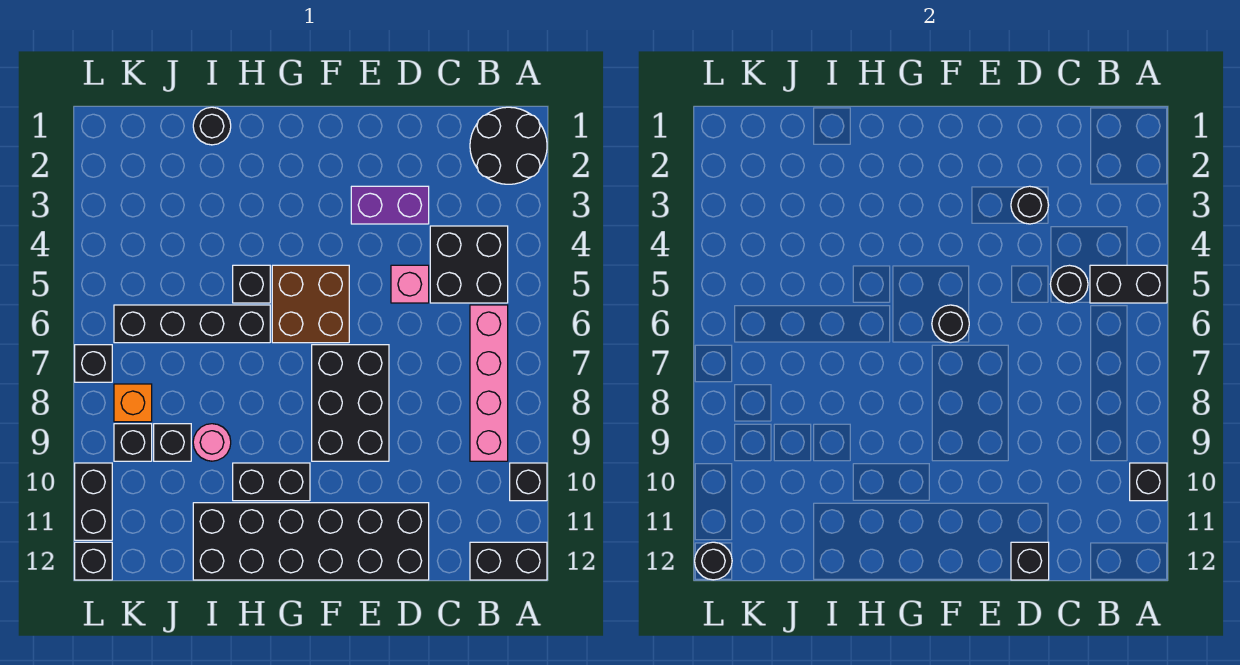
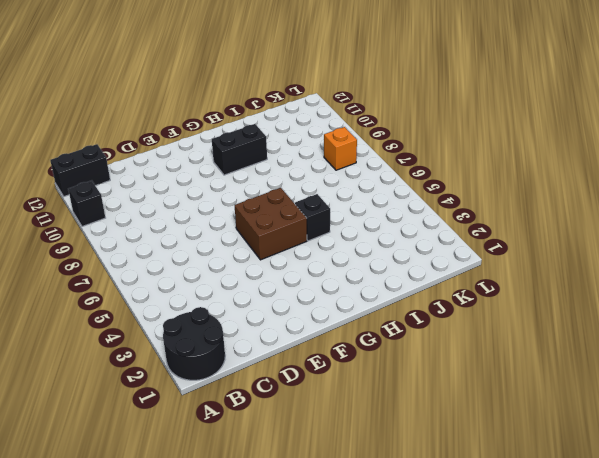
none -> black brick B4:C5 level 1
none -> pink brick B6:B9 level 1
none -> purple brick D3:E3 level 1

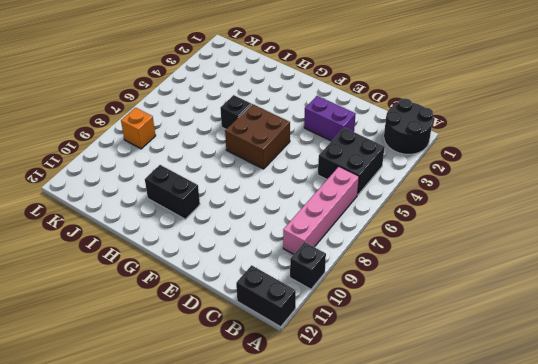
none -> pink brick D5 level 1
none -> black brick D11:I12 level 1
none -> black brick E7:F9 level 1

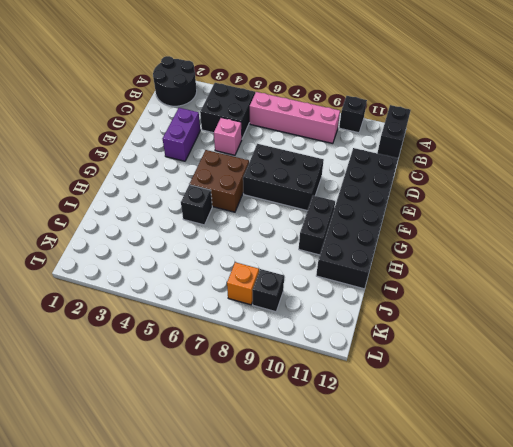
none -> black brick H6:K6 level 1
none -> black round brick I1 level 1
none -> pink round brick I9 level 1

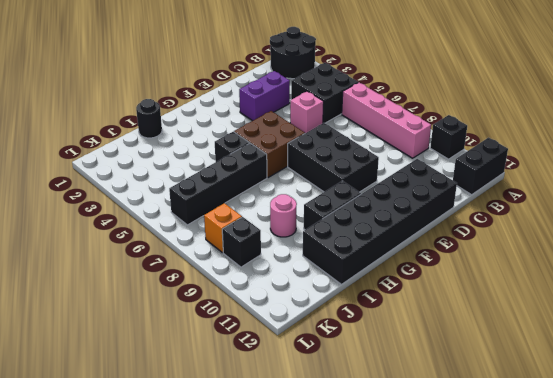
none -> black brick J9 level 1
none -> black brick L7 level 1
none -> black brick L10:L11 level 1

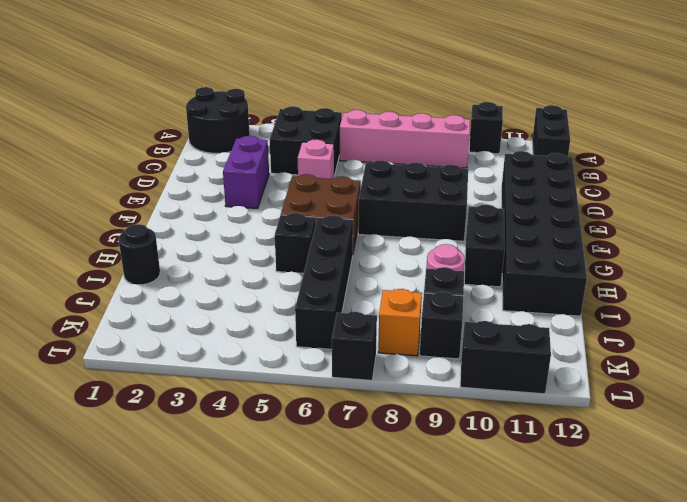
none -> black brick L12 level 1
none -> black brick A5:B5 level 2
none -> black brick A10 level 2

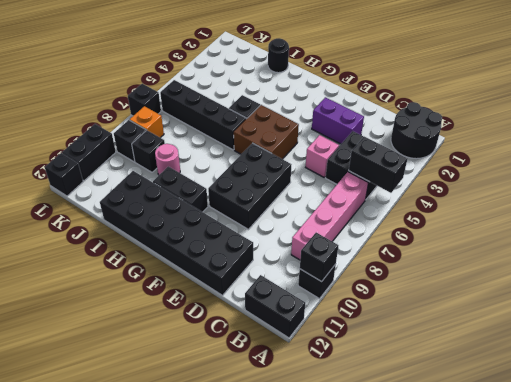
none -> black round brick C5 level 2
none -> black round brick D3 level 2
none -> black brick D12 level 2

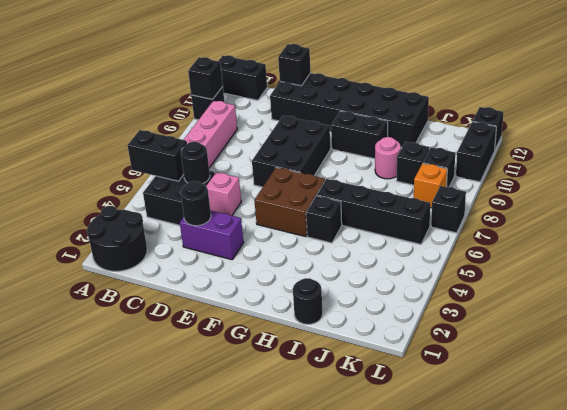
none -> black round brick F6 level 2
none -> black round brick L12 level 2

